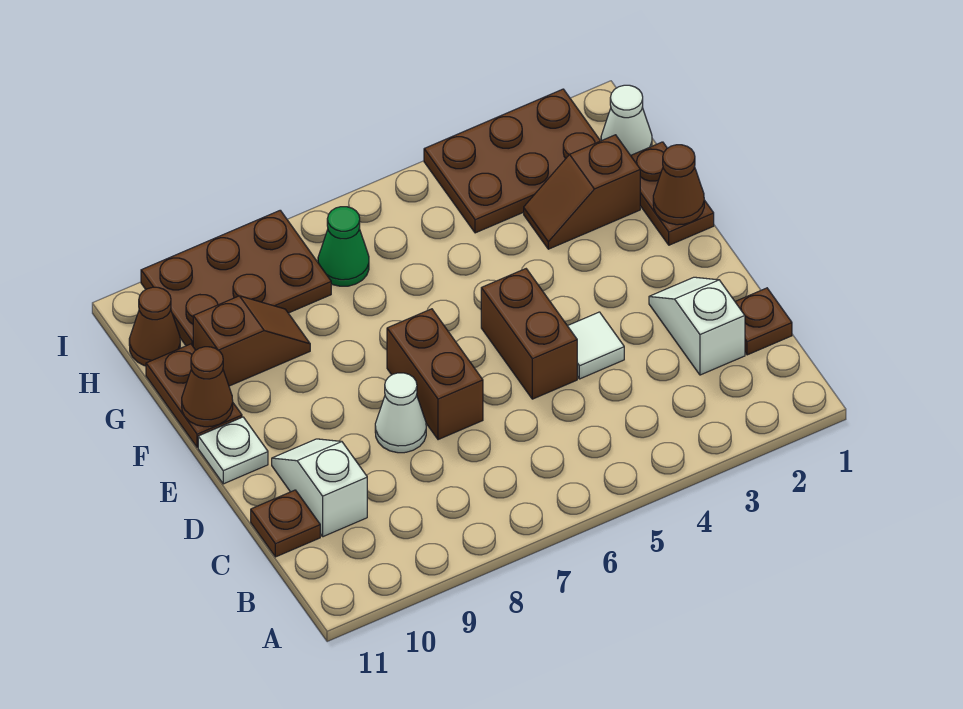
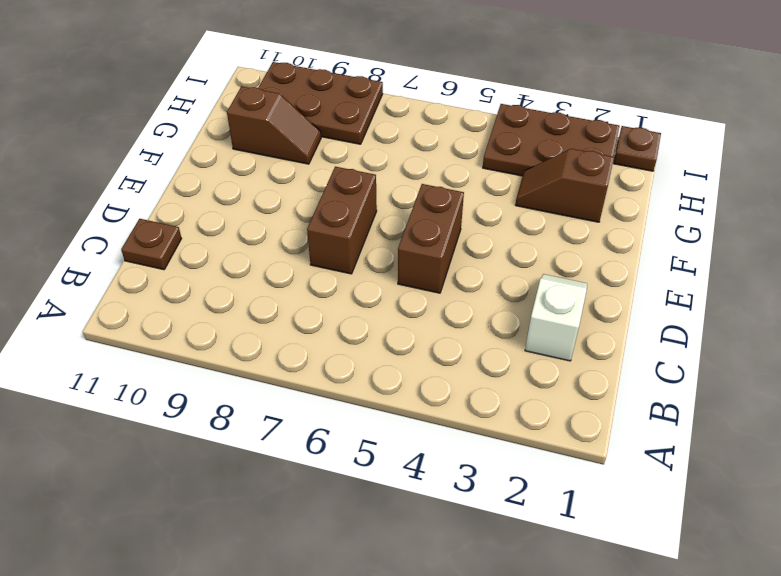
brown plate I1 level 1 -> brown plate C1 level 1
none -> white slope C10:D10 level 1 top C
none -> white tile D4 level 1
none -> white cone D8 level 1

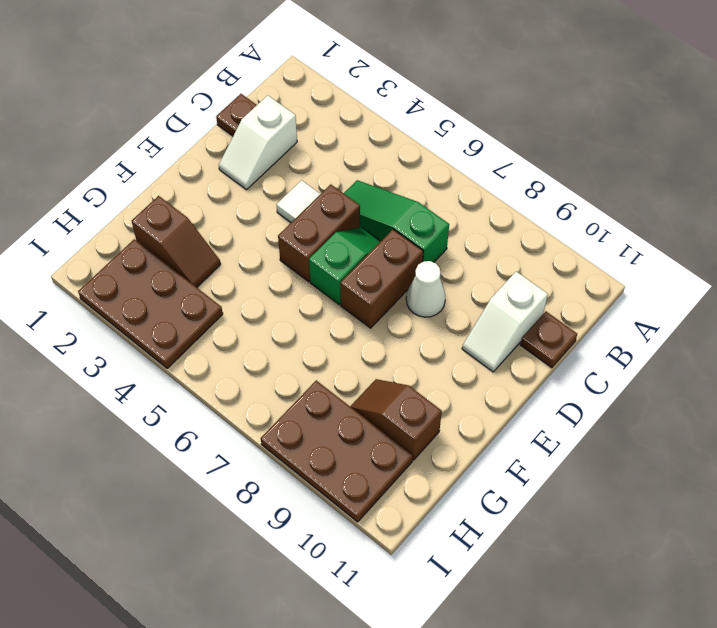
green slope C5:C7 level 1 top 7 -> none
green slope D6:E6 level 1 top E -> none
none -> white plate E11 level 1
none -> brown plate F1:G1 level 1
none -> brown plate F11:G11 level 1

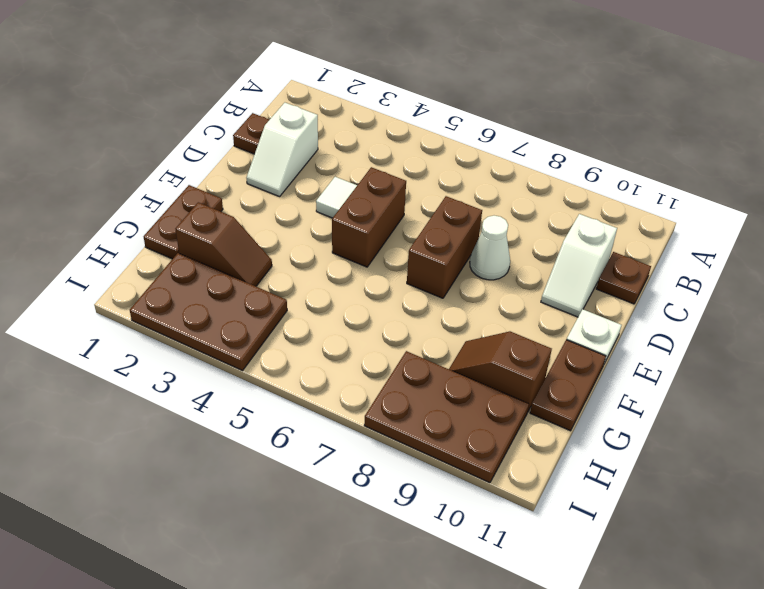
none -> white cone H1 level 1
none -> green cone H7 level 1
none -> brown cone H11 level 1

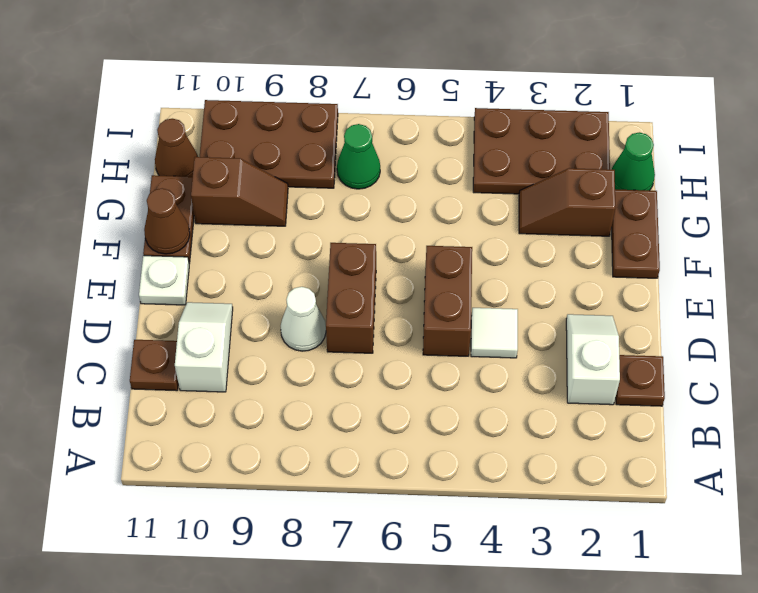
green cone H1 level 1 -> white cone H1 level 1
none -> brown cone F1 level 2

